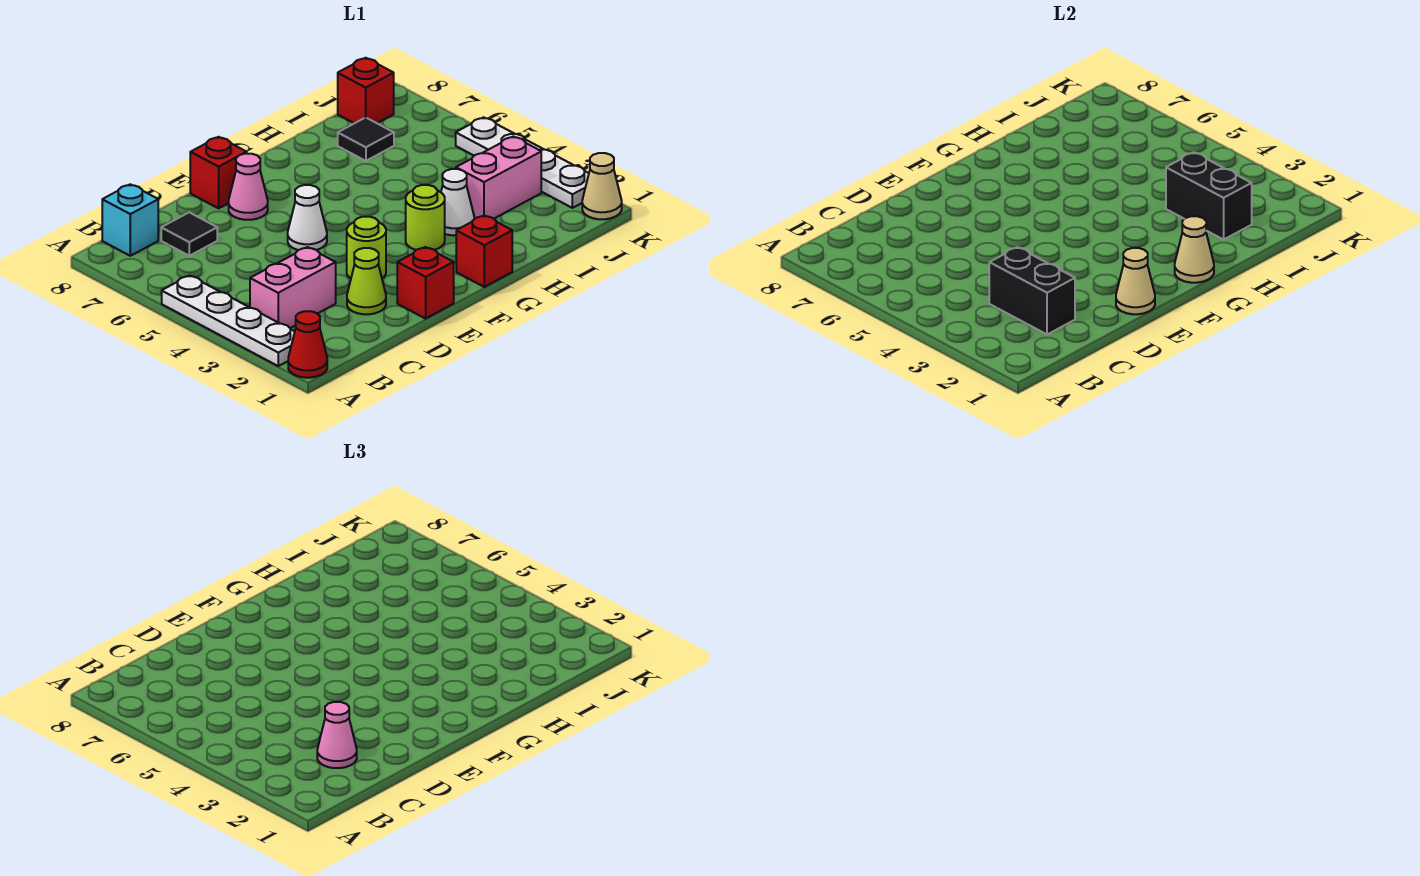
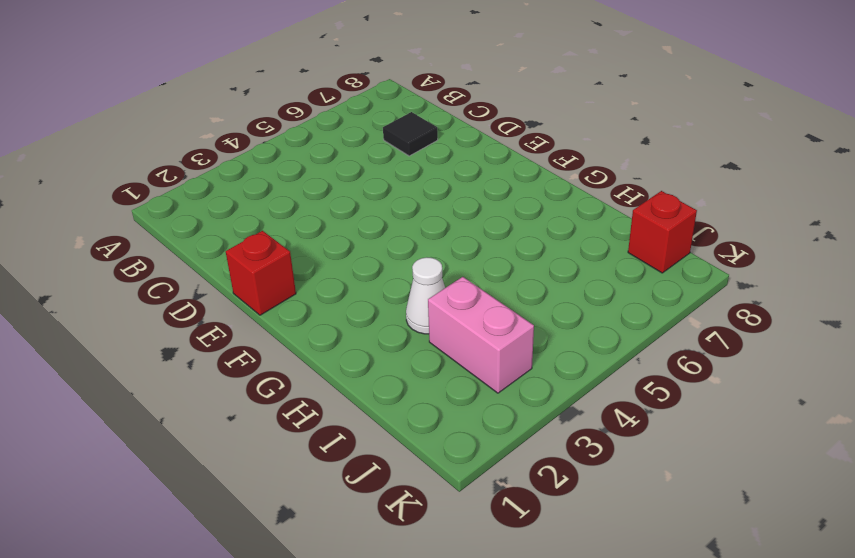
none -> red cone A1 level 1
none -> white plate A2:A5 level 1
none -> pink brick B3:C3 level 1

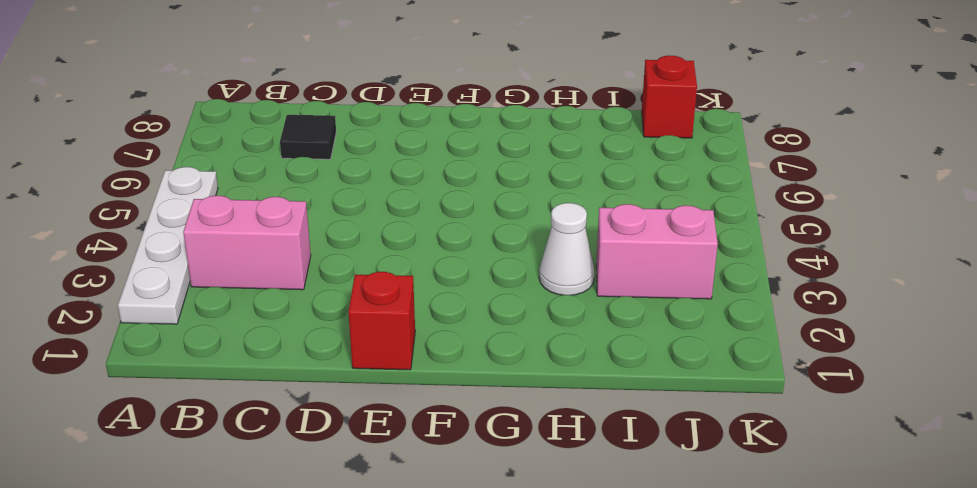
none -> red cone A1 level 1
none -> cyan brick B8 level 1
none -> lime cone D2 level 1

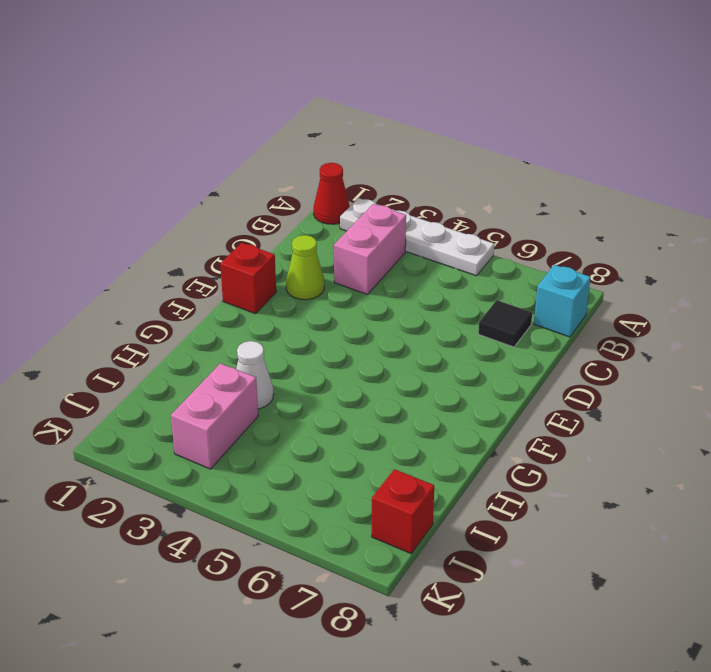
none -> lime round brick E3 level 1
none -> white cone E5 level 1
none -> pink cone E7 level 1

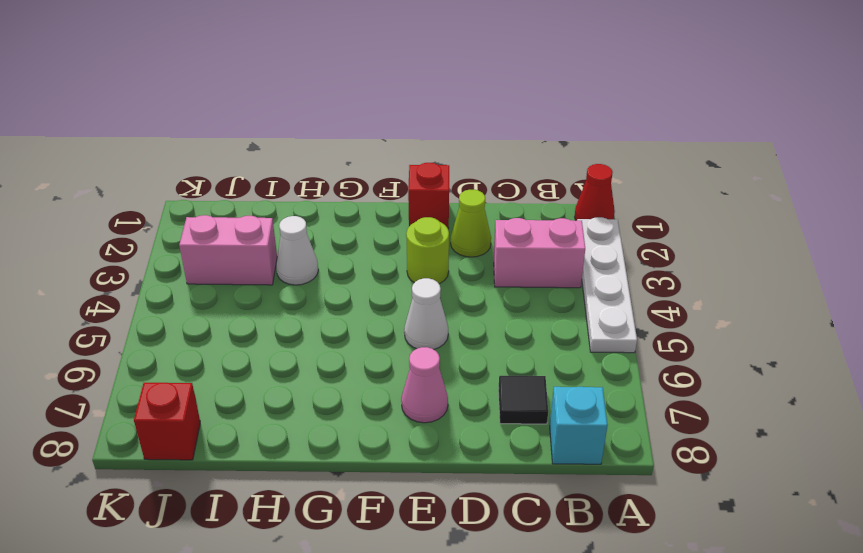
none -> red brick E8 level 1
none -> red brick G1 level 1
none -> lime round brick G3 level 1

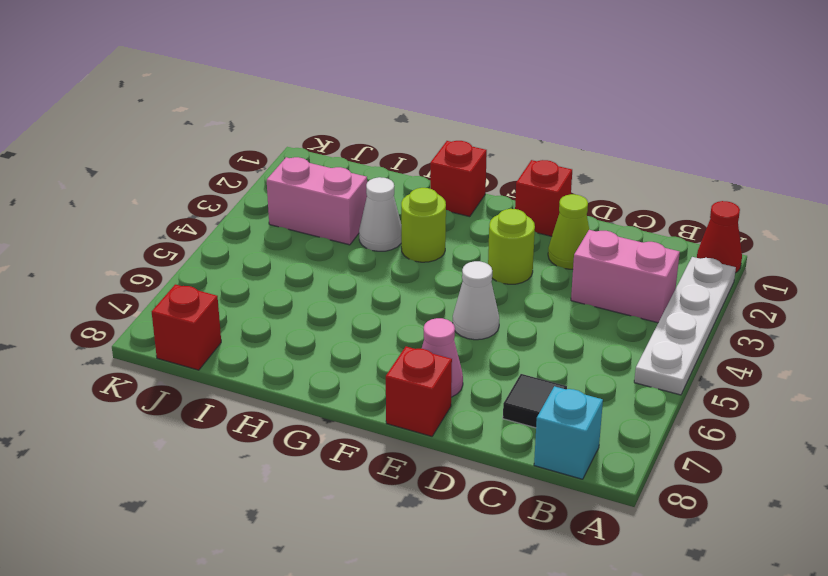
none -> black tile I7 level 1
none -> tan cone K1 level 1
none -> white plate K2:K5 level 1

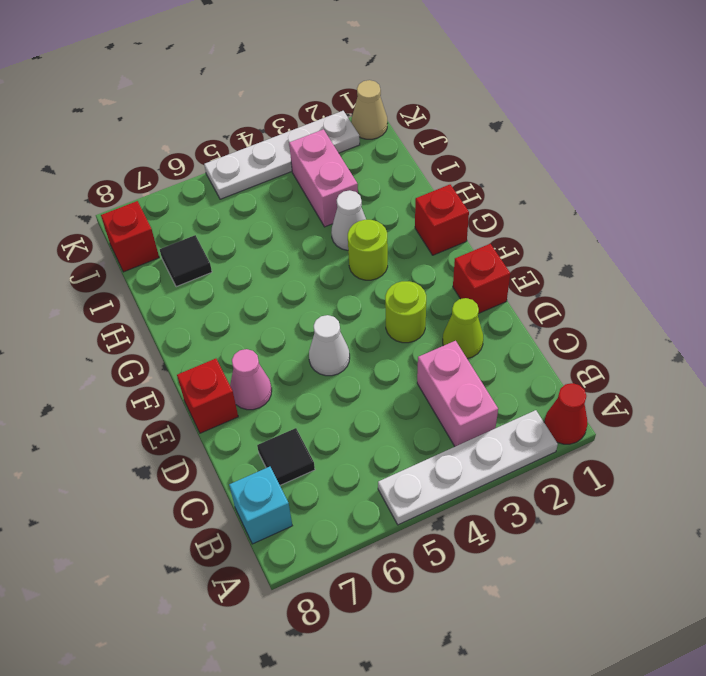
none -> black brick C2:C3 level 2
none -> tan cone E1 level 2
none -> tan cone G1 level 2

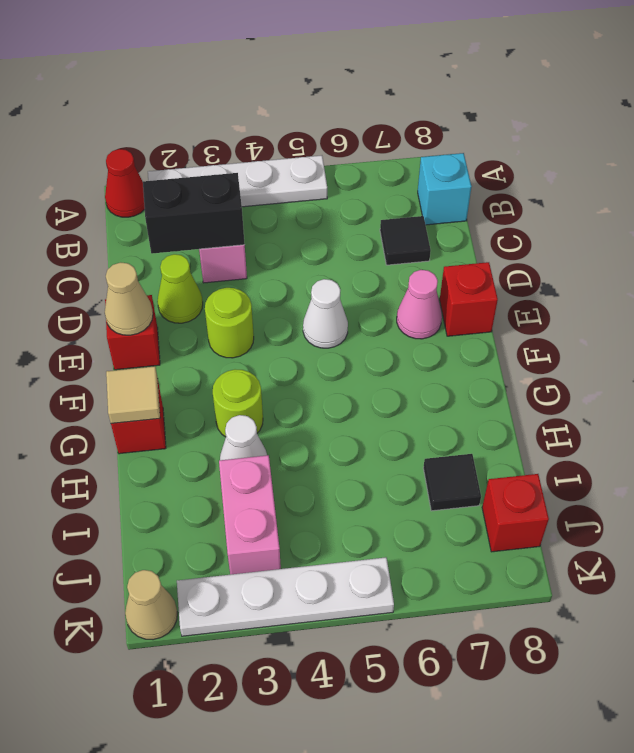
tan tile G1 level 2 -> tan cone G1 level 2
none -> black brick I2:I3 level 2
none -> pink cone C2 level 3

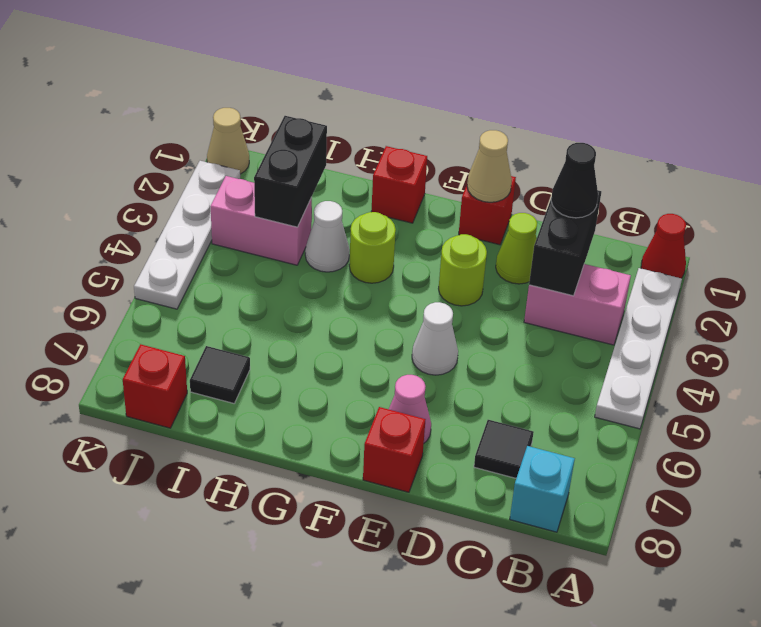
black cone C2 level 3 -> pink cone C2 level 3
none -> tan cone G1 level 2

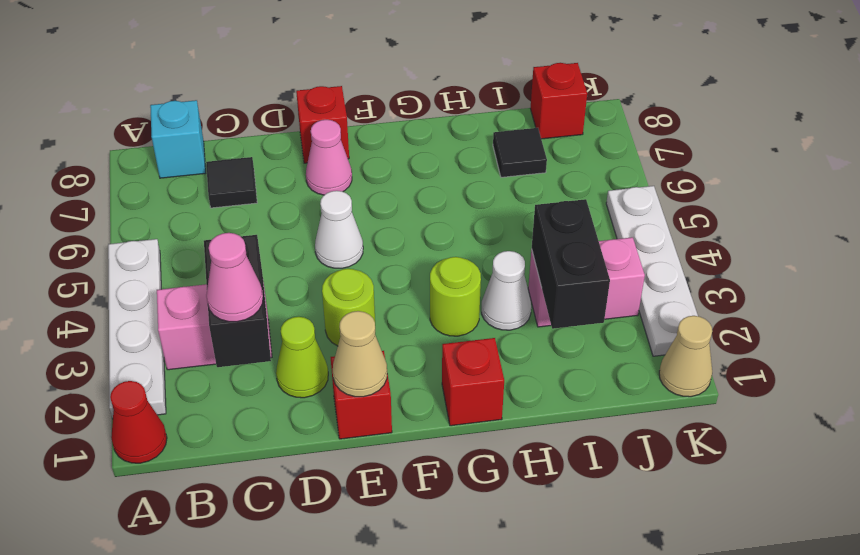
none -> tan cone G1 level 2

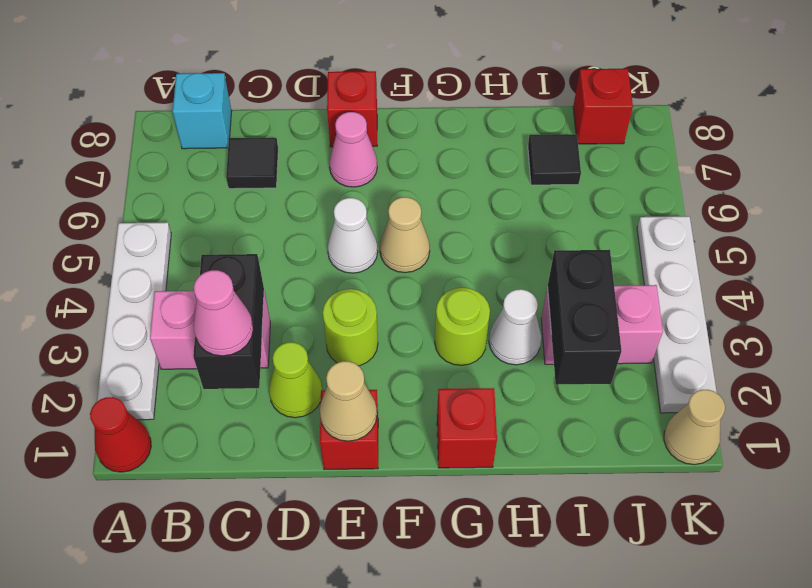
tan cone F5 level 1 -> tan cone G1 level 2

